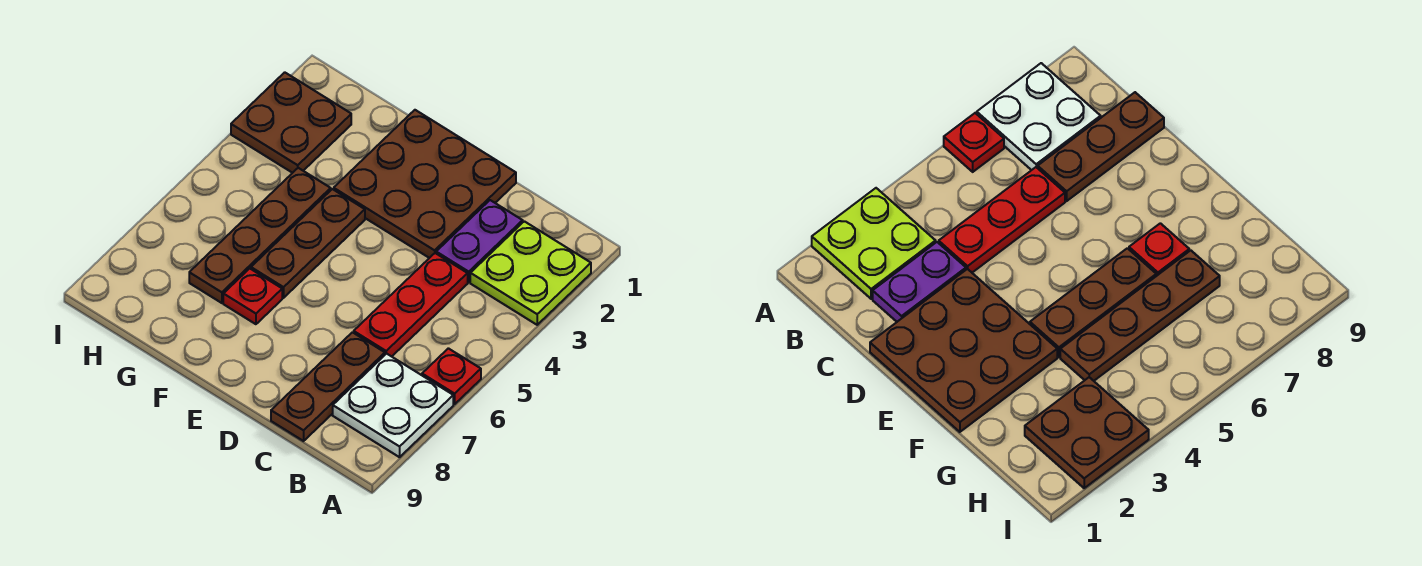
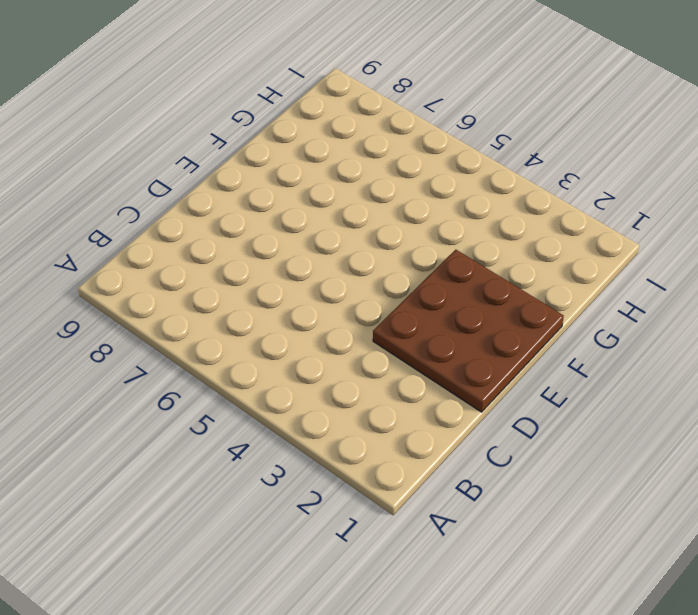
none -> lime plate A2:B3 level 1
none -> red plate A6 level 1

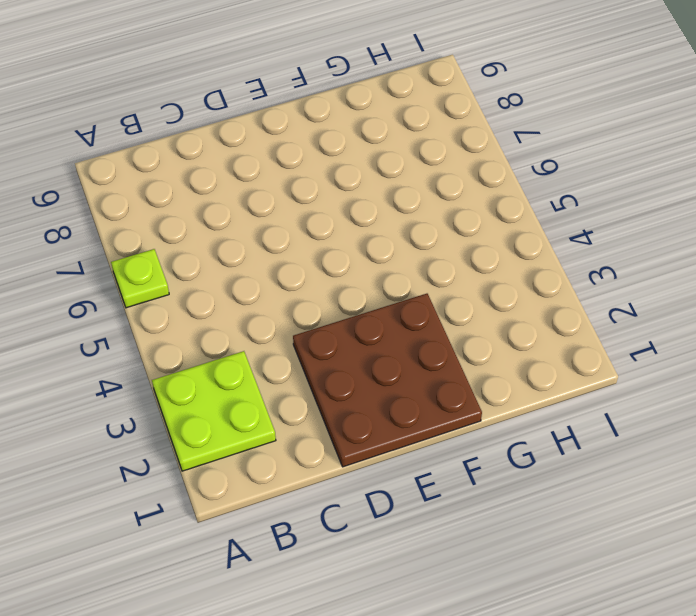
lime plate A6 level 1 -> red plate A6 level 1
none -> white plate A7:B8 level 1
none -> purple plate C2:C3 level 1

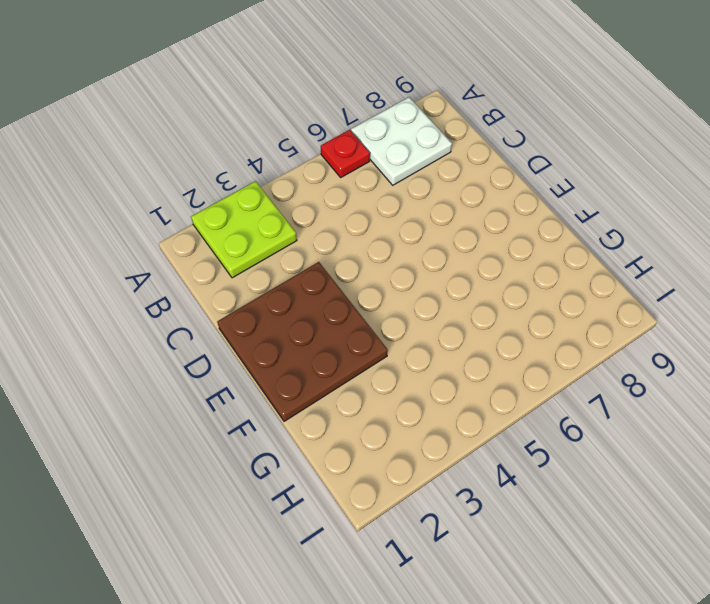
none -> purple plate C2:C3 level 1
none -> red plate C4:C6 level 1

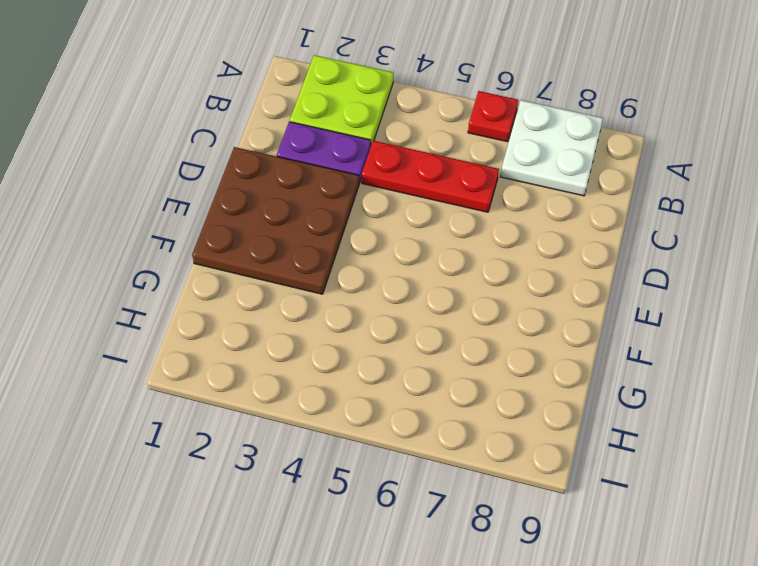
none -> brown plate C7:C9 level 1
none -> brown plate F4:F6 level 1

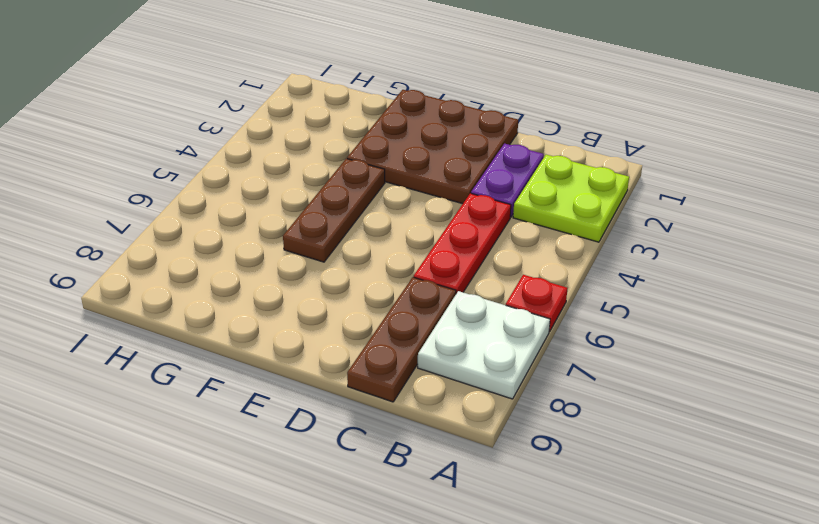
none -> red plate F7 level 1
none -> brown plate G4:G7 level 1

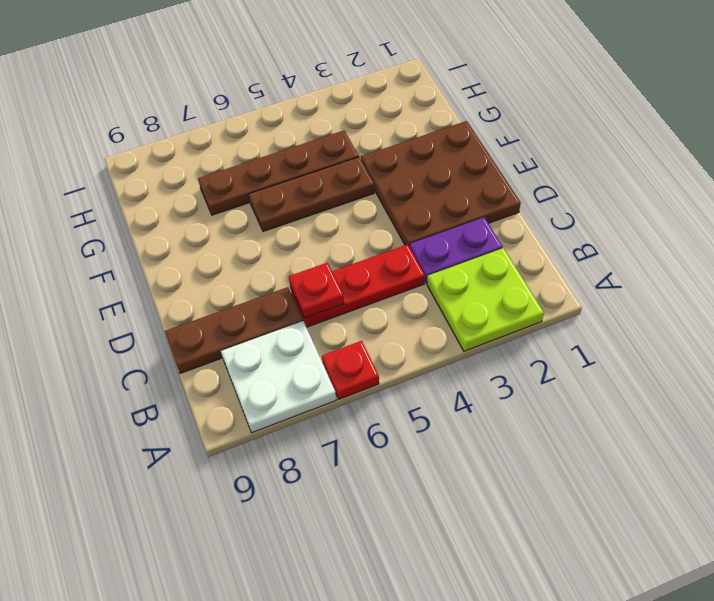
red plate C6 level 2 -> red plate F7 level 1
none -> brown plate H2:I3 level 1

